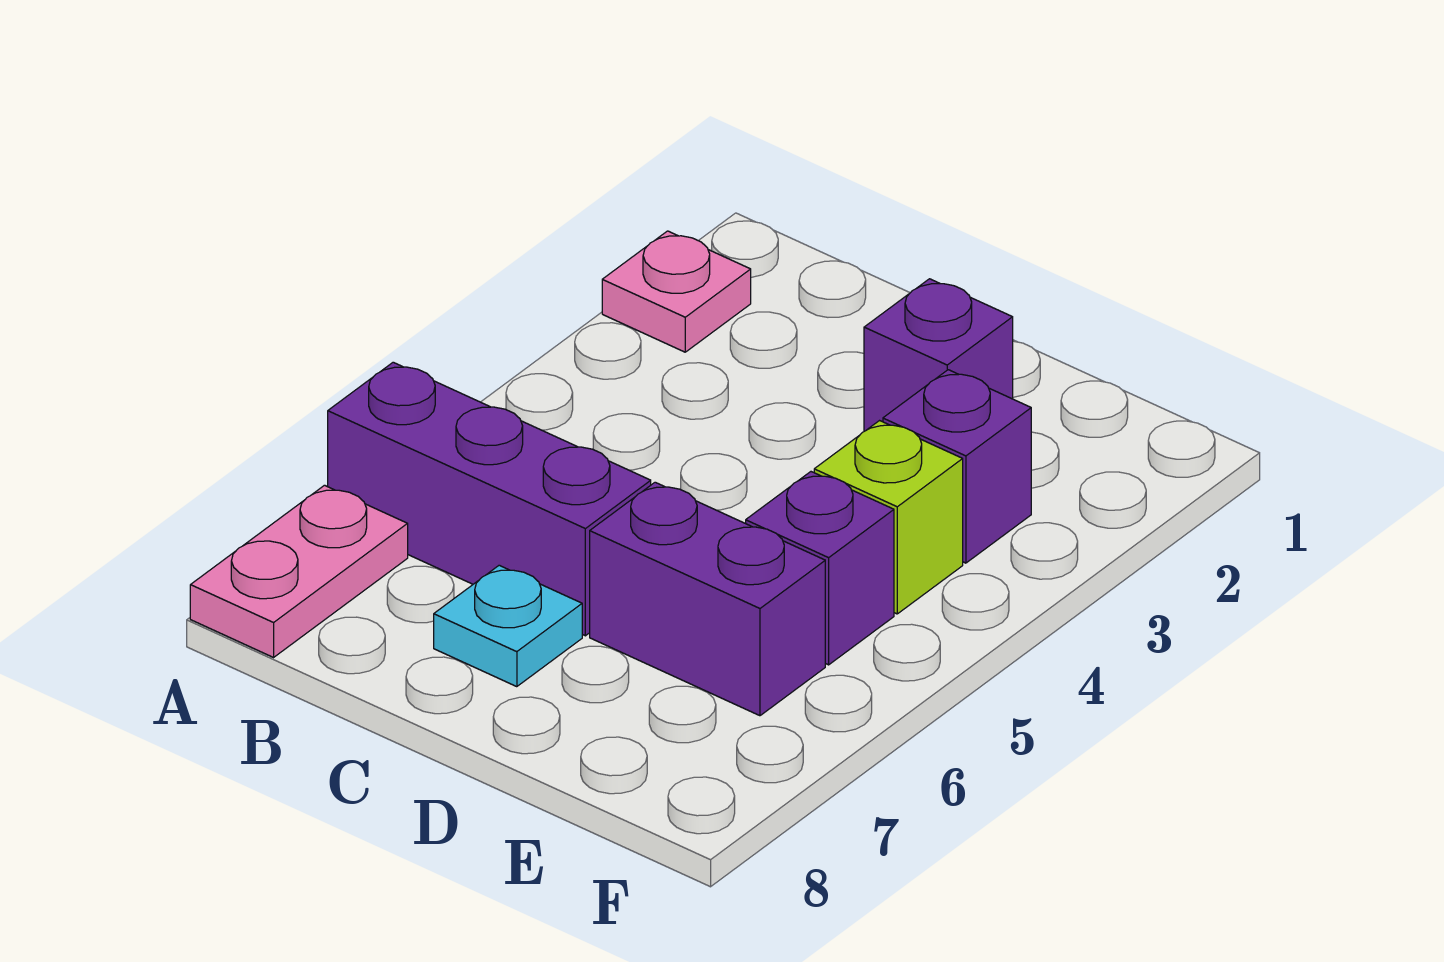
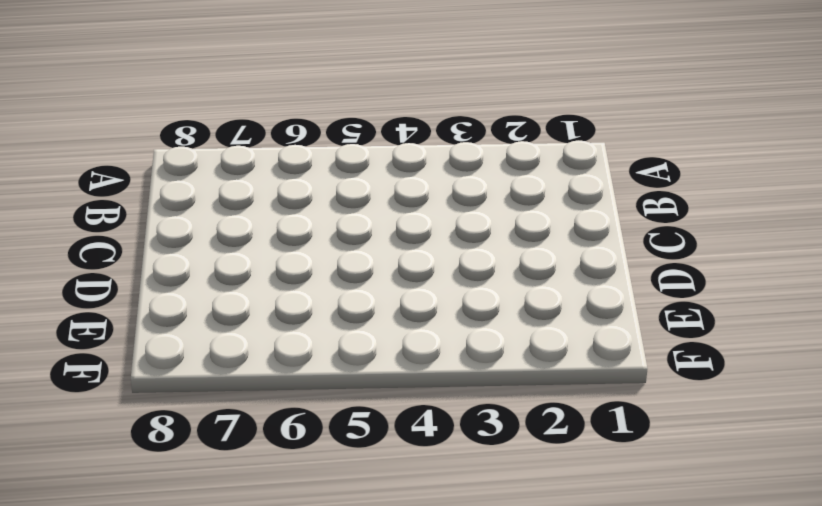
none -> pink plate A2 level 1
none -> purple brick A6:C6 level 1

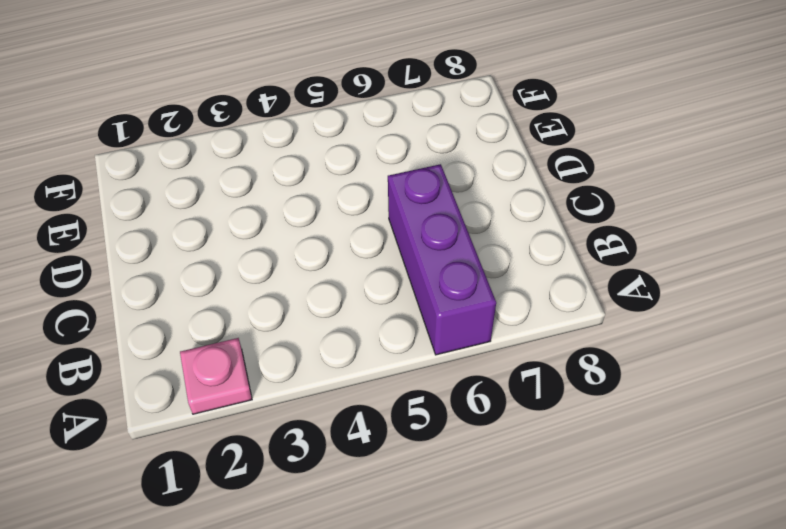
none -> pink plate A7:A8 level 1
none -> cyan plate C7 level 1

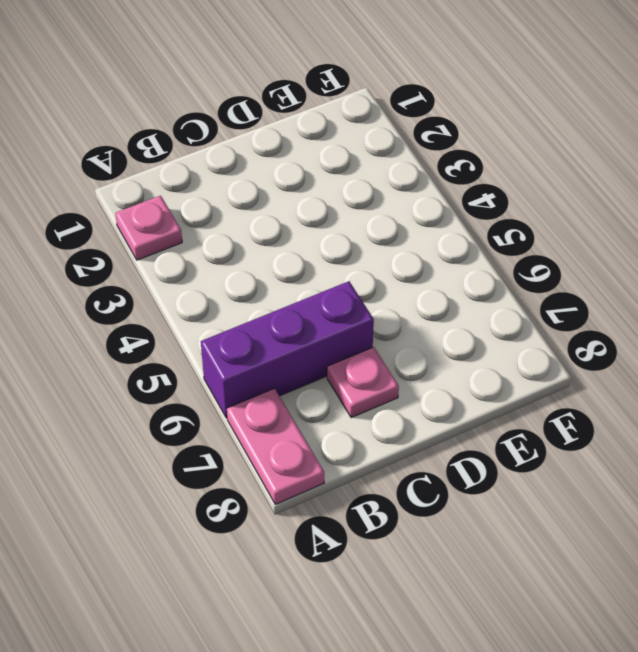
pink plate C7 level 1 -> cyan plate C7 level 1
none -> purple brick D2 level 1
none -> purple brick D6:E6 level 1

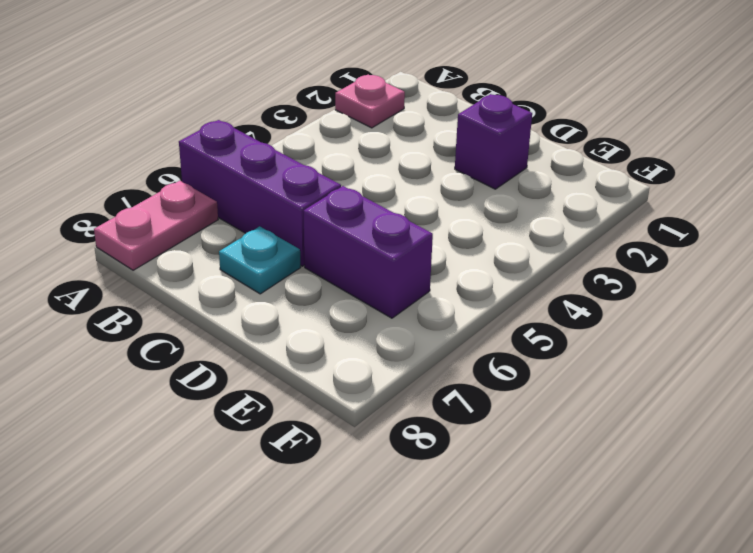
none -> purple brick E3 level 1
none -> lime brick E4 level 1

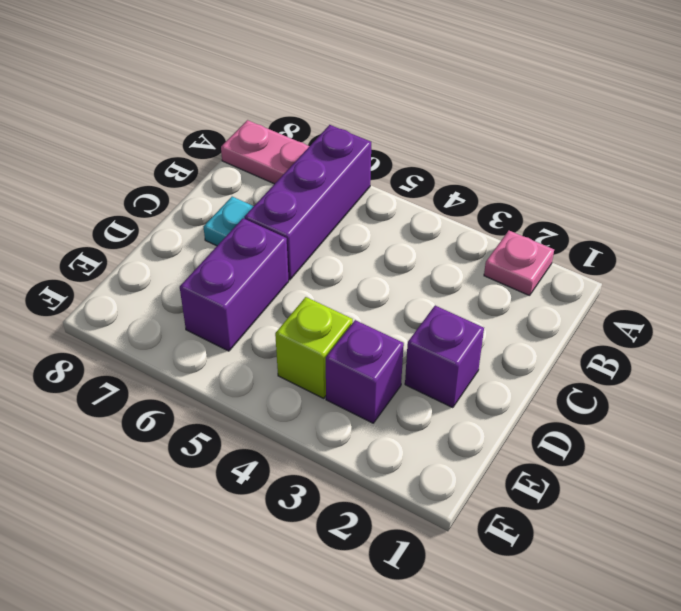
none -> purple brick E5 level 1

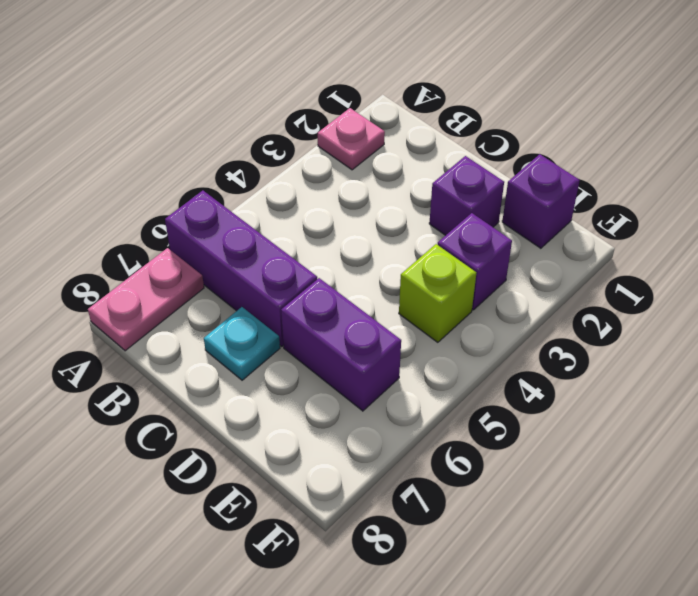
purple brick E1 level 1 -> purple brick E5 level 1

